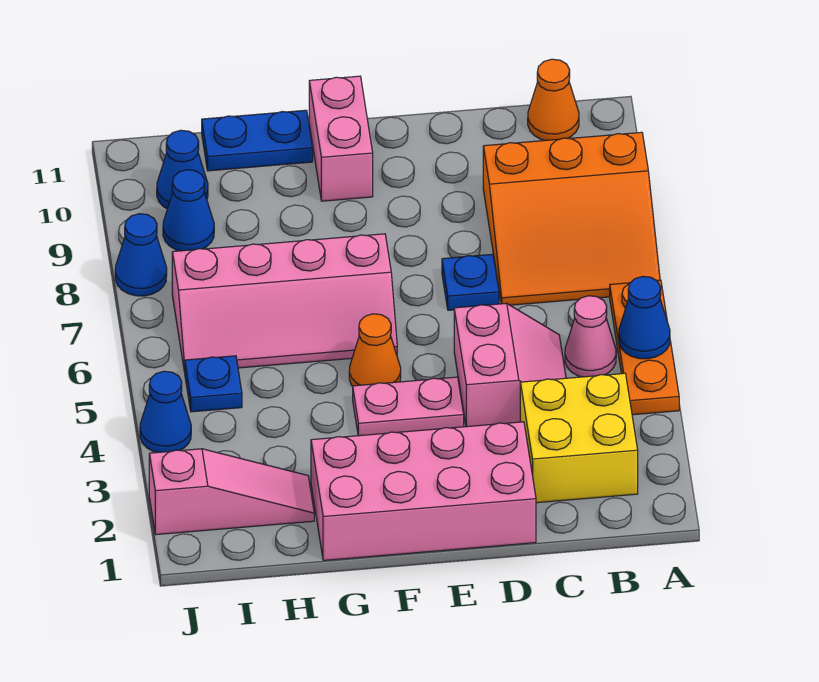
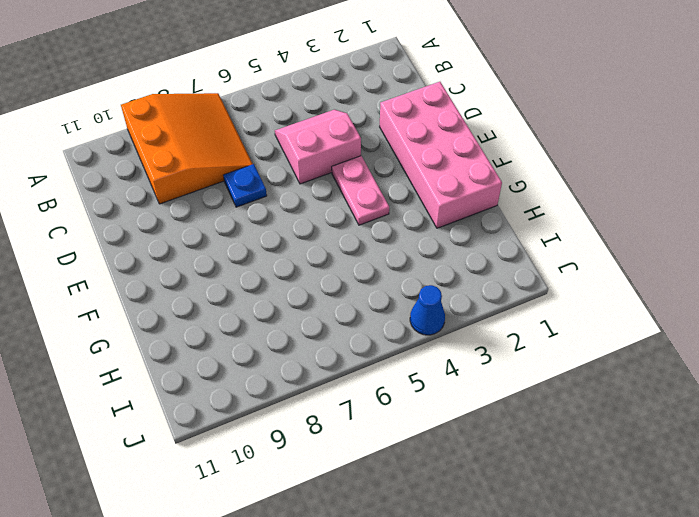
none -> orange plate A4:A6 level 1
none -> yellow brick B2:C3 level 1
none -> pink cone B5 level 1

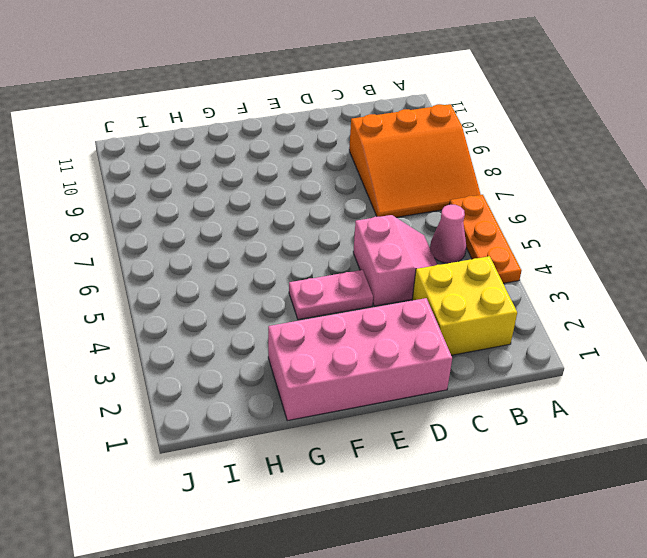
none -> orange cone B11 level 1
none -> blue plate D7 level 1
none -> orange cone F5 level 1

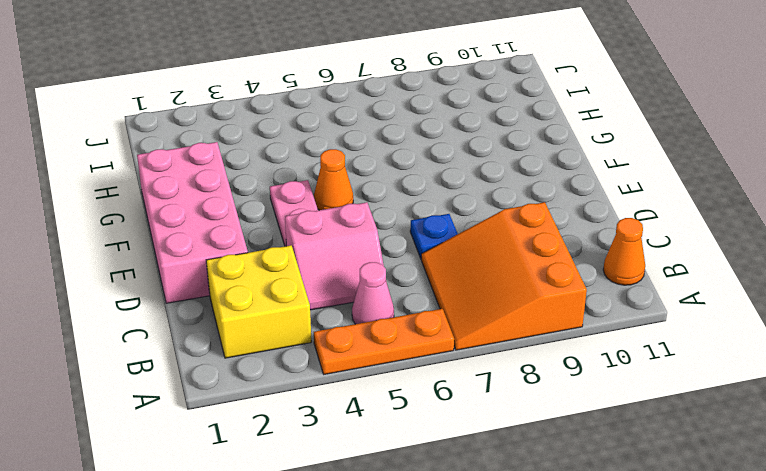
none -> pink slope F6:I7 level 1 top 7
none -> pink brick F10:F11 level 1
none -> blue plate G11:H11 level 1

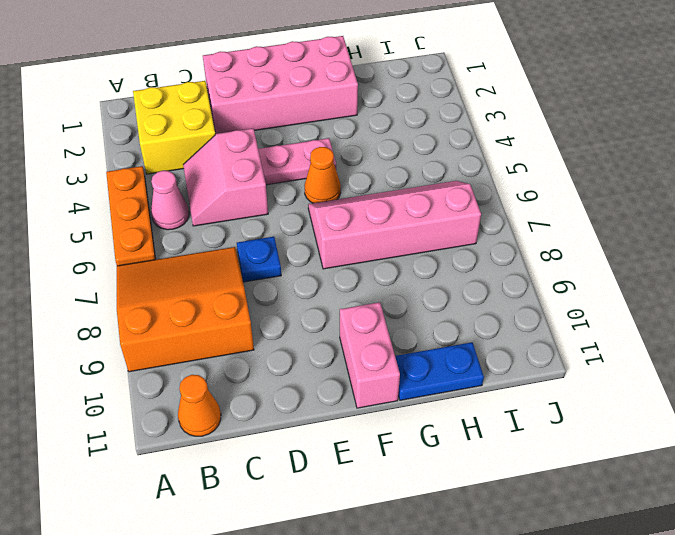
none -> pink slope H2:J2 level 1 top J
none -> blue plate I5 level 1
none -> blue cone I9 level 1

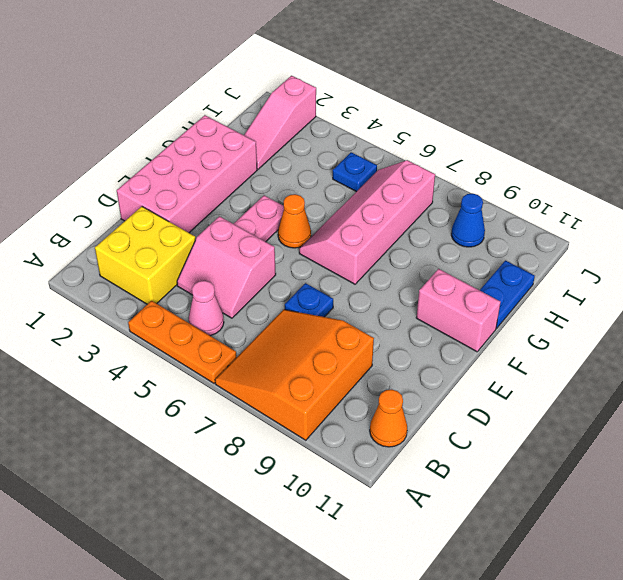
none -> blue cone I10 level 1
none -> blue cone J4 level 1
none -> blue cone J8 level 1

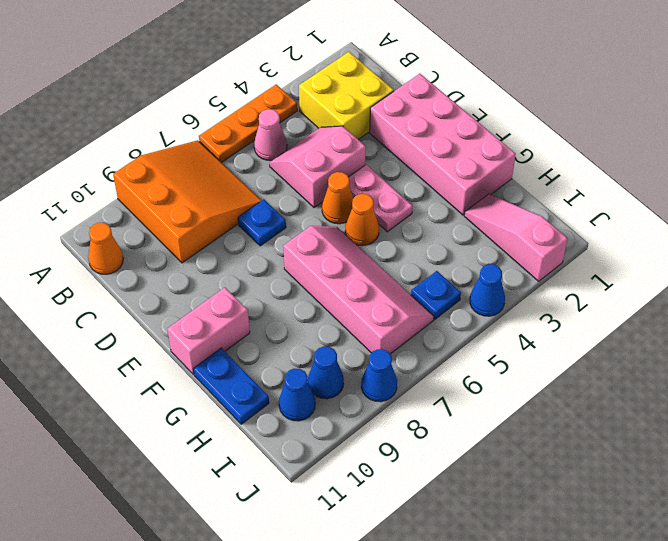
orange cone E5 level 1 -> none
none -> blue cone A5 level 2

